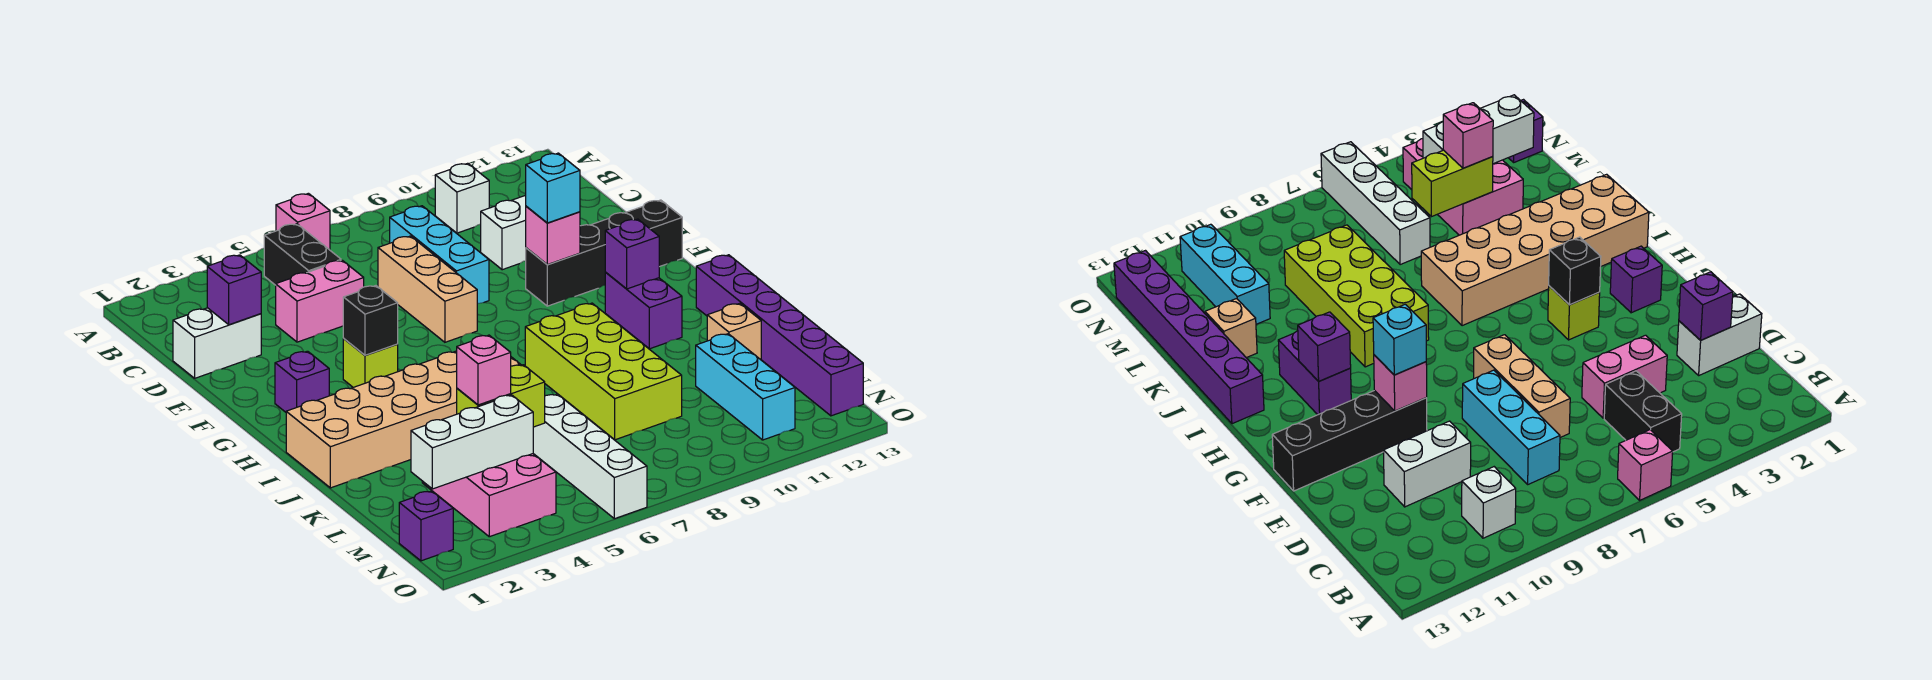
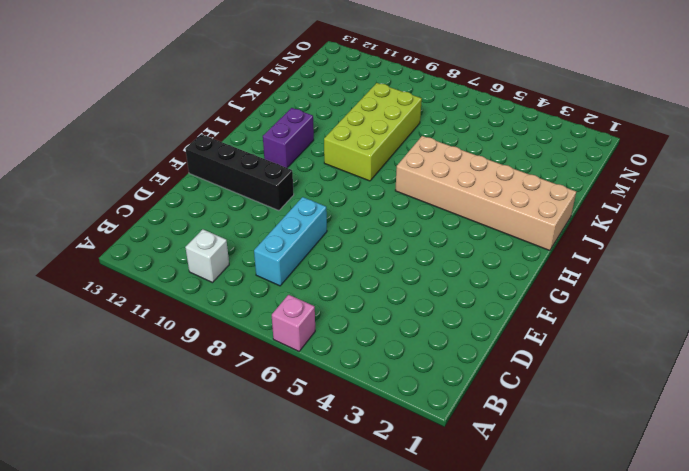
none -> black brick B5:C5 level 1
none -> white brick D1:D2 level 1
none -> pink brick D4:D5 level 1

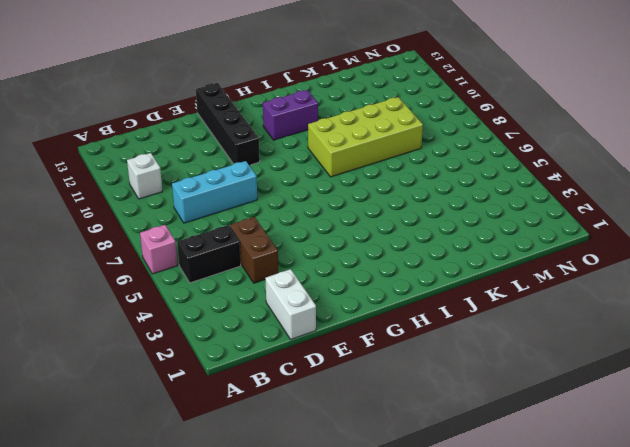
brown brick D4:D5 level 1 -> pink brick D4:D5 level 1
none -> tan brick D7:F7 level 1
none -> white brick D10:D11 level 1
none -> purple brick G2 level 1

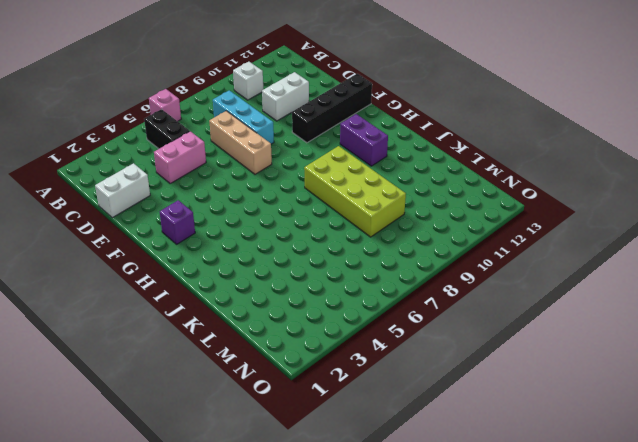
none -> lime brick G4 level 1
none -> tan brick I1:J6 level 1
none -> purple brick I13:N13 level 1

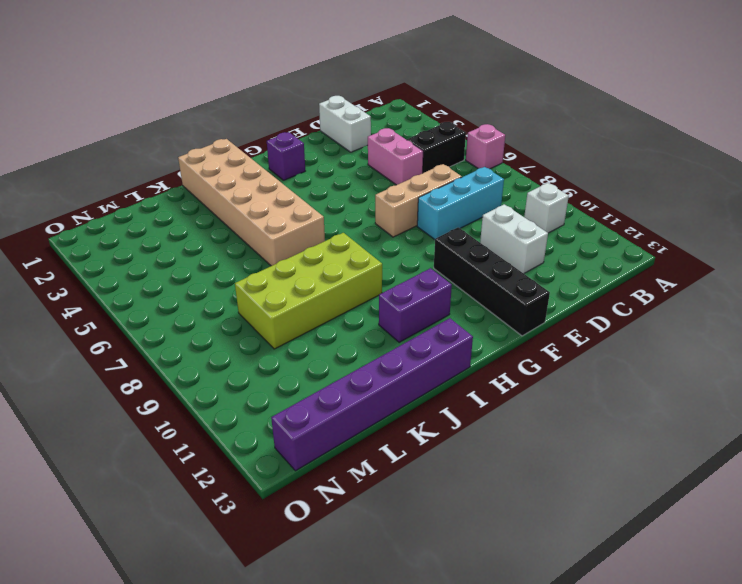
none -> lime brick G4 level 1
none -> tan brick K12 level 1
none -> pink brick L3:N4 level 1

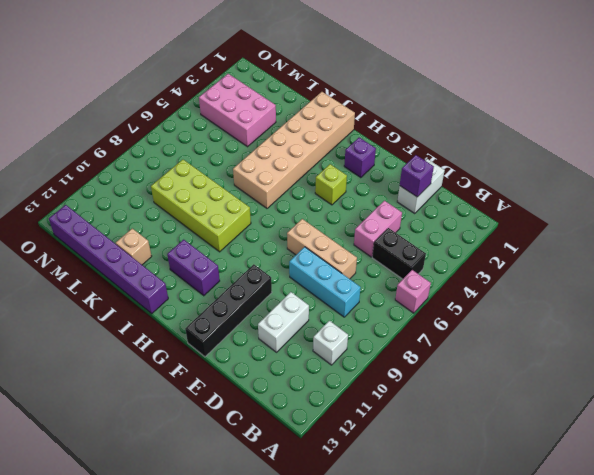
none -> white brick L6:O6 level 1
none -> cyan brick L11:N11 level 1
none -> purple brick N1 level 1

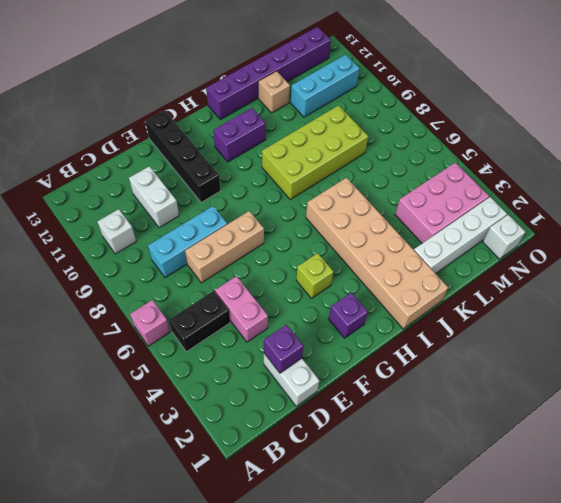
white brick K2:N2 level 1 -> white brick L6:O6 level 1
white brick N1 level 1 -> purple brick N1 level 1
none -> pink brick F10 level 2
none -> black brick G4 level 2
none -> purple brick H11 level 2

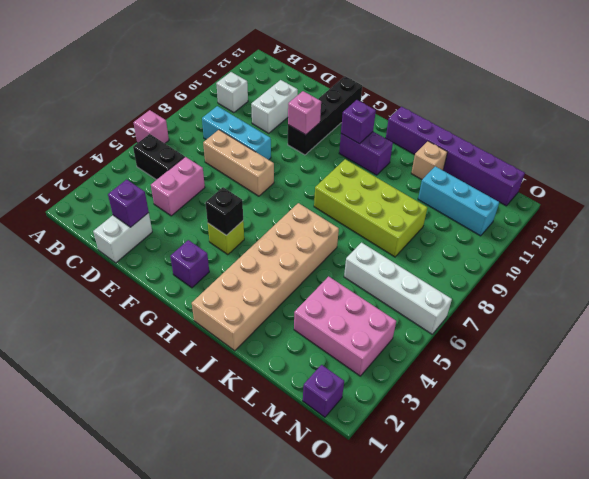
none -> lime brick L4:L5 level 2
none -> white brick M2:M4 level 2
none -> cyan brick F10 level 3

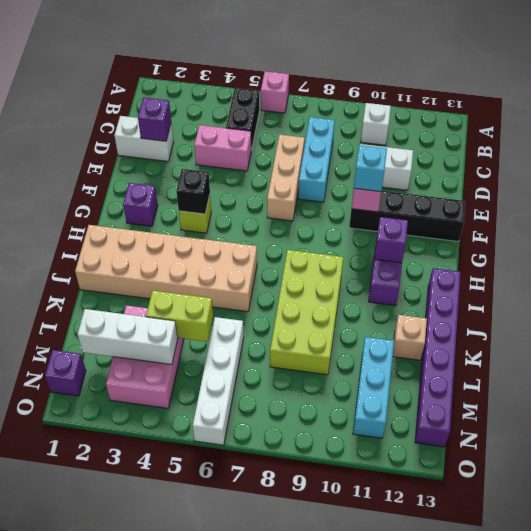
none -> pink brick L4 level 3

